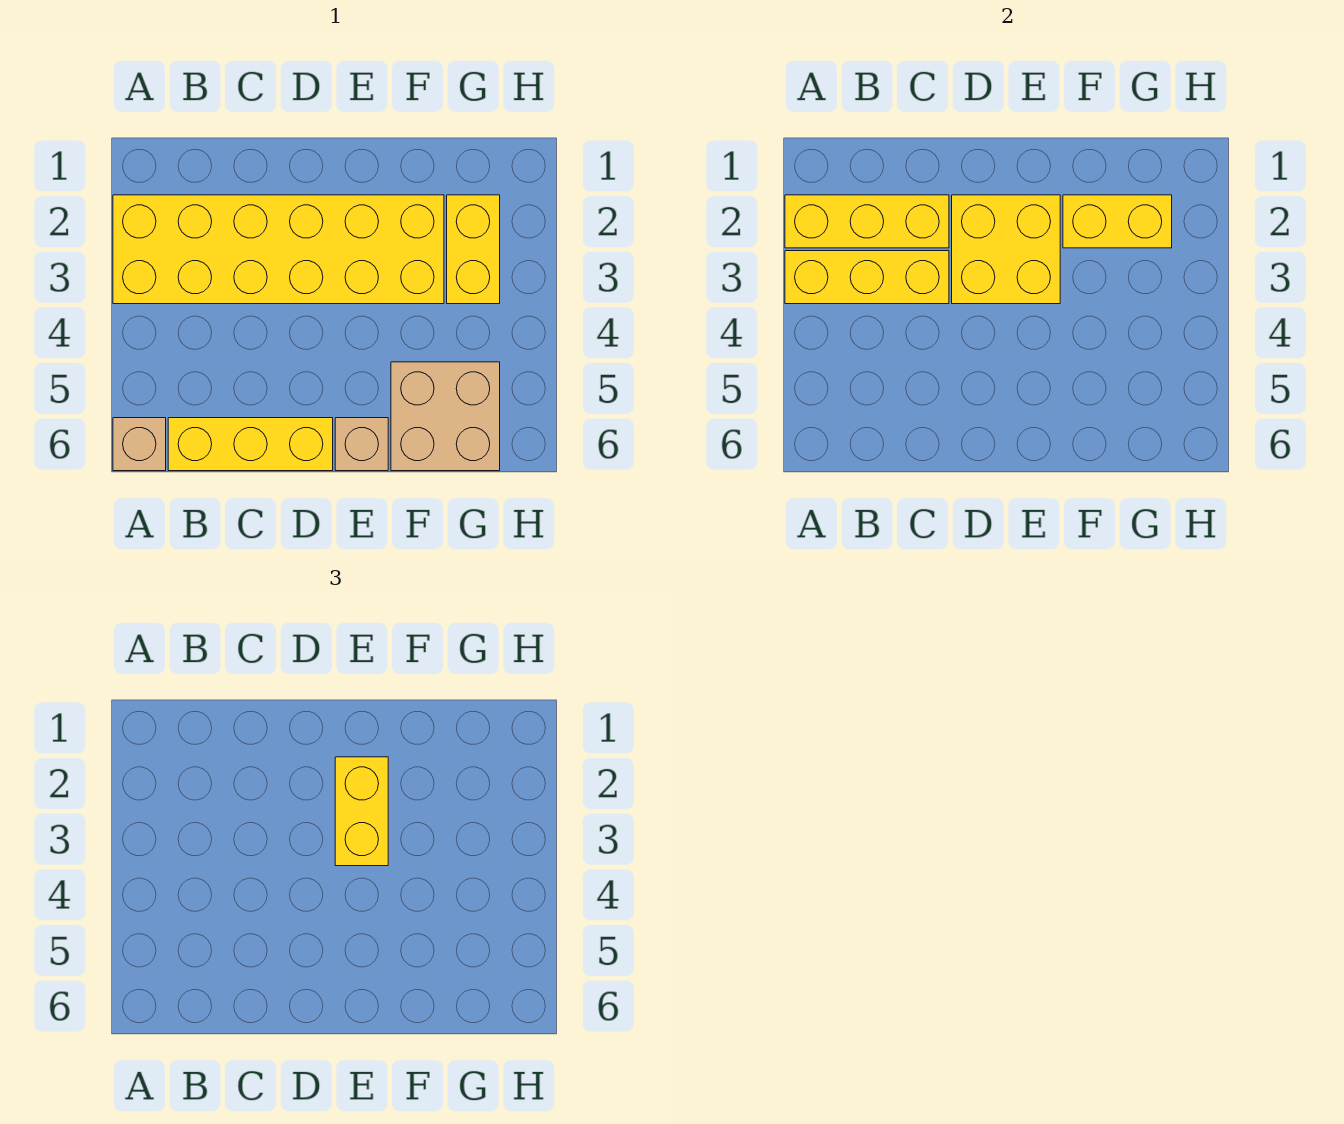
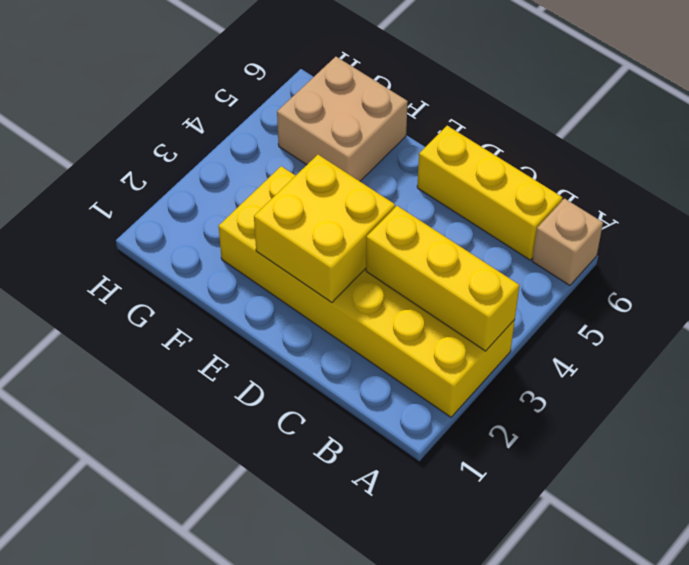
none -> tan brick E6 level 1
none -> yellow brick G2:G3 level 1

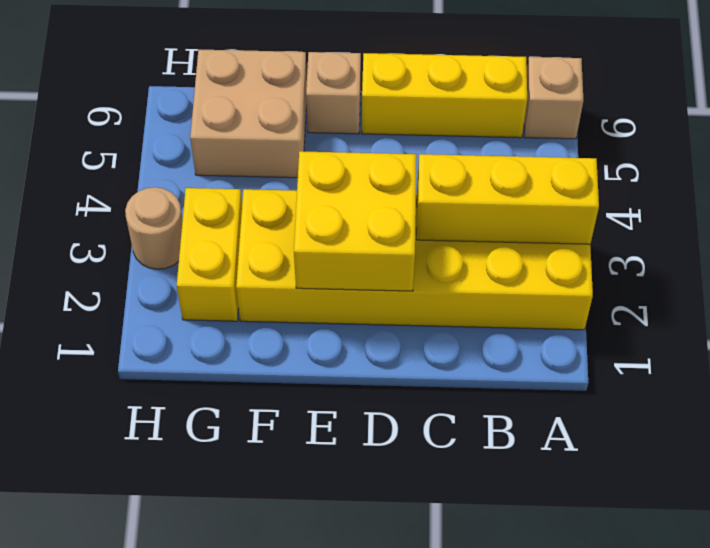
tan round brick H3 level 1 -> none
none -> yellow brick A2:C2 level 2
none -> yellow brick F2:G2 level 2

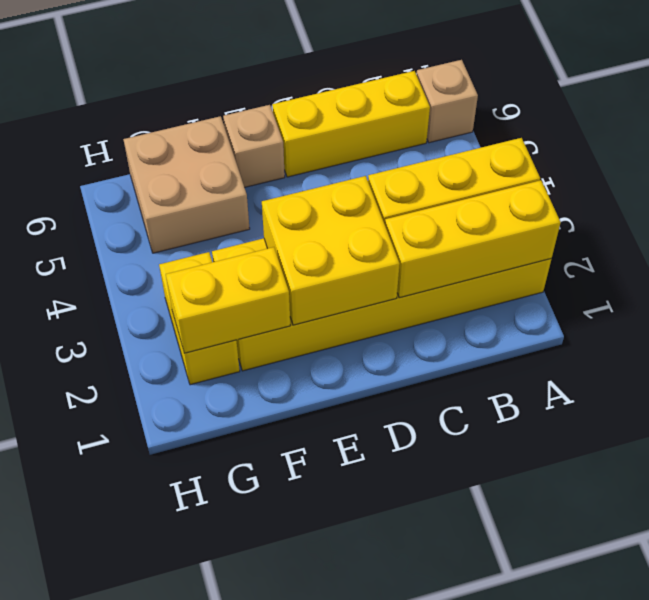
none -> yellow brick E2:E3 level 3

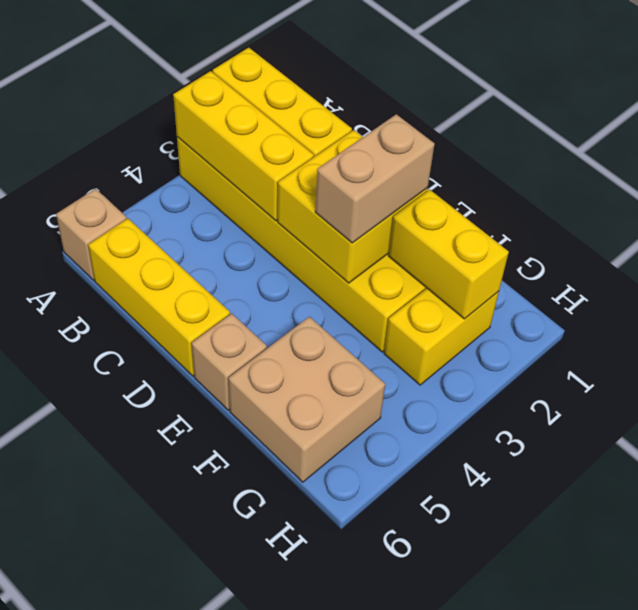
tan brick E2:E3 level 3 -> yellow brick E2:E3 level 3

